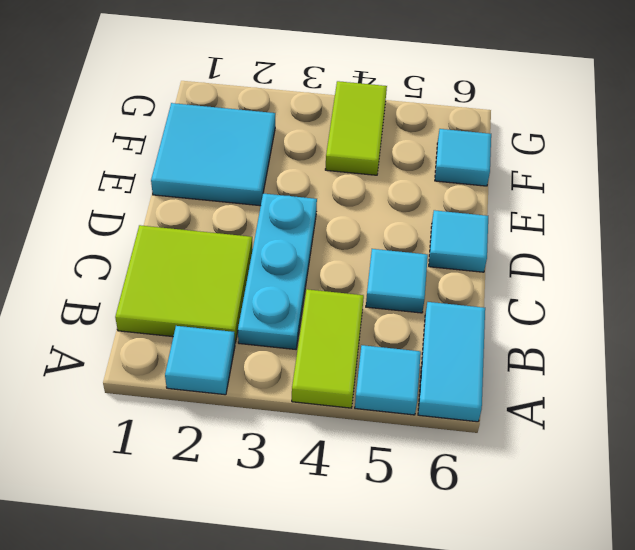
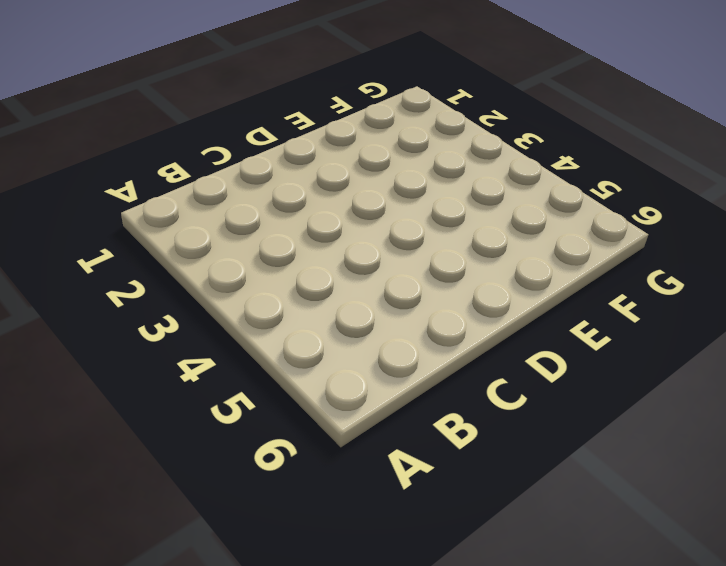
none -> cyan tile A2 level 1
none -> lime tile A4:B4 level 1

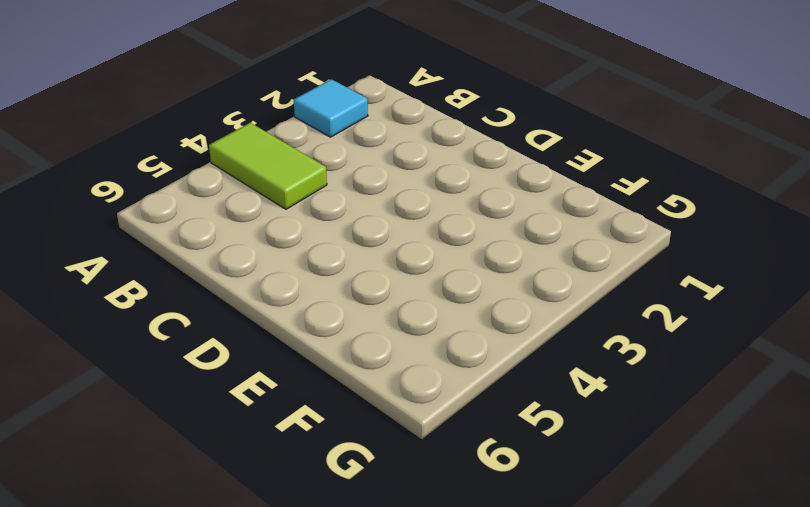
none -> cyan tile A5 level 1
none -> cyan tile A6:B6 level 1

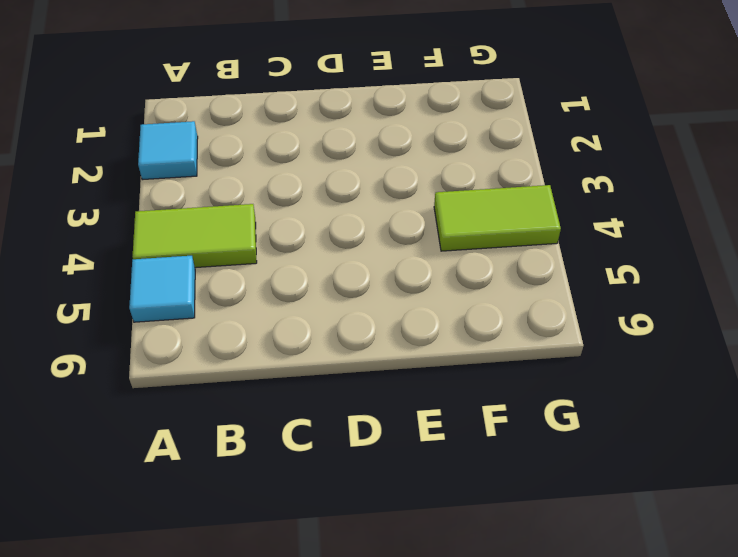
none -> cyan tile A6:B6 level 1
none -> lime tile B1:C2 level 1

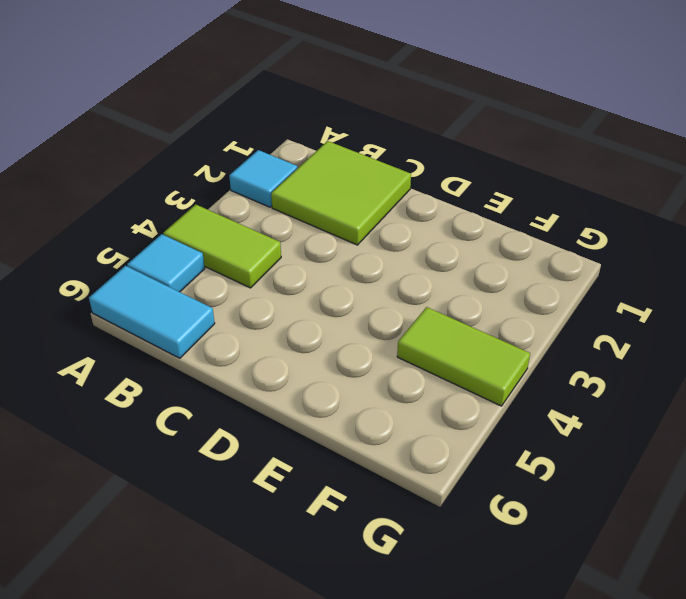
none -> cyan plate B3:D3 level 1
none -> cyan tile C5 level 1

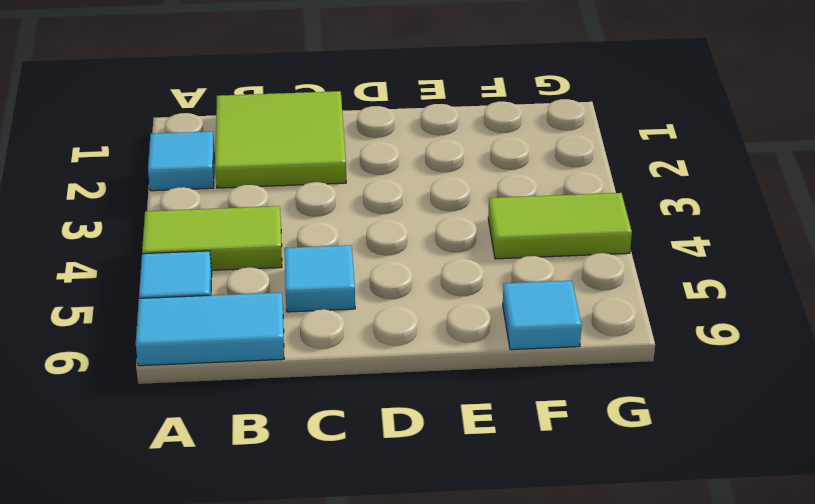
none -> cyan plate B3:D3 level 1
none -> cyan tile D6 level 1

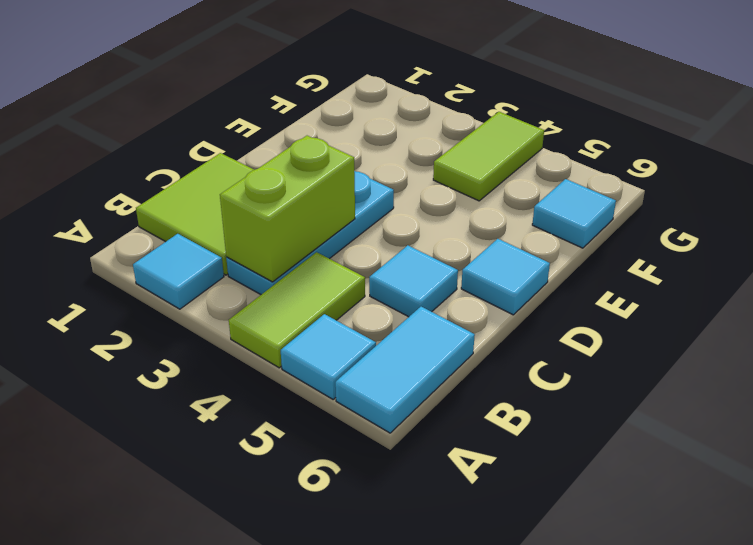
lime brick B3:C3 level 2 -> none
none -> cyan tile E1:F2 level 1

